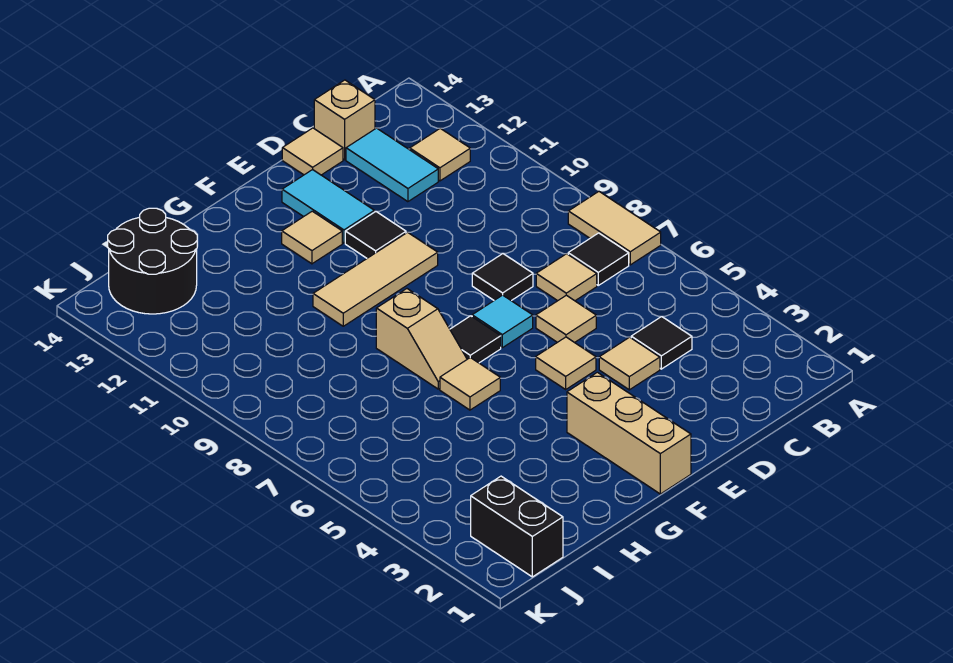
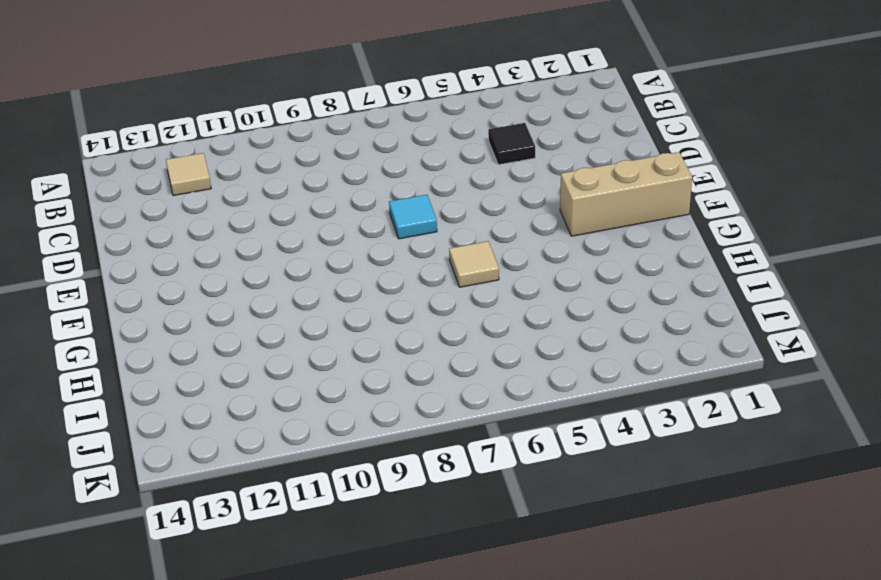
none -> tan tile A7:A8 level 1
none -> black tile B7 level 1
none -> tan tile C7 level 1

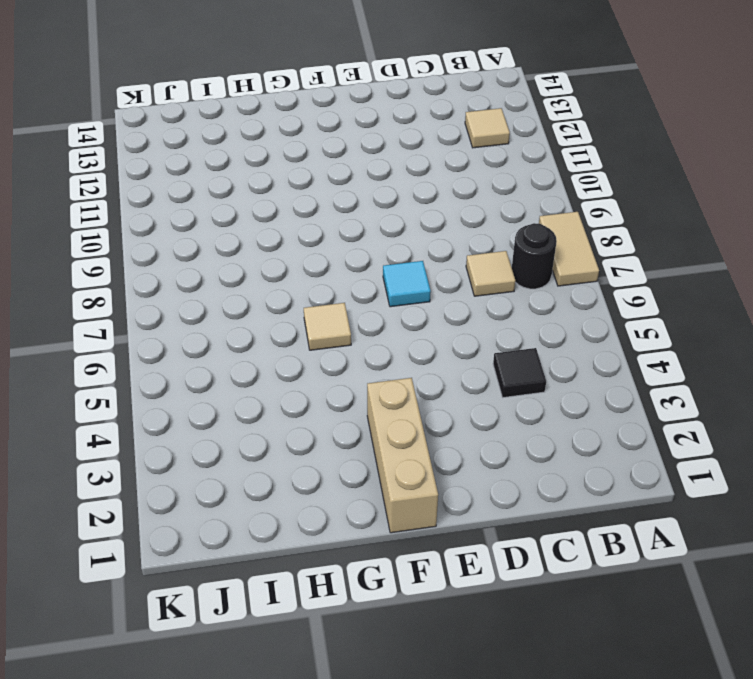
black round brick B7 level 1 -> black tile B7 level 1
none -> cyan tile C12:C13 level 1
none -> tan brick C14 level 1
none -> tan tile D4 level 1

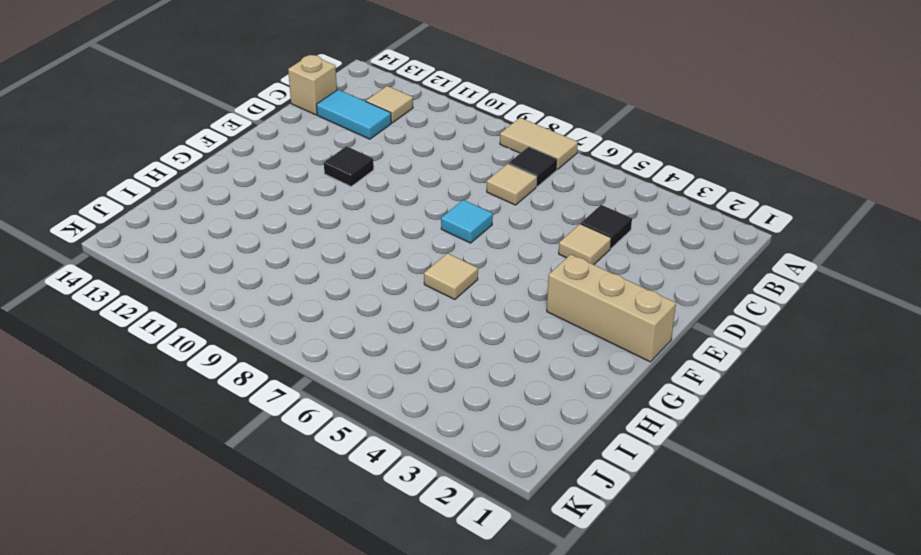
none -> tan tile D6 level 1
none -> black tile D8 level 1
none -> tan tile D14 level 1

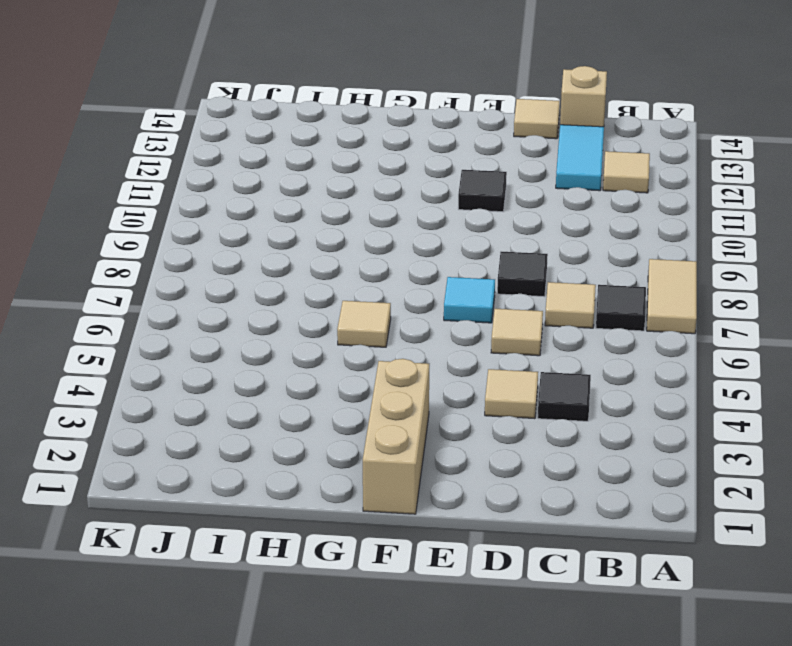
none -> tan tile E5 level 1
none -> tan tile E10:G10 level 1
none -> cyan tile E12:E13 level 1

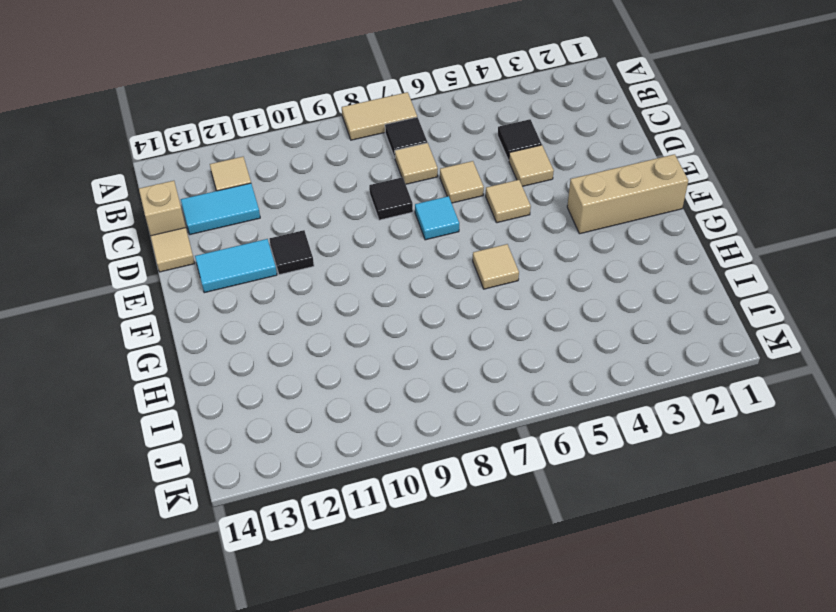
none -> tan tile E10:G10 level 1
none -> black tile F7 level 1
none -> tan tile F12 level 1

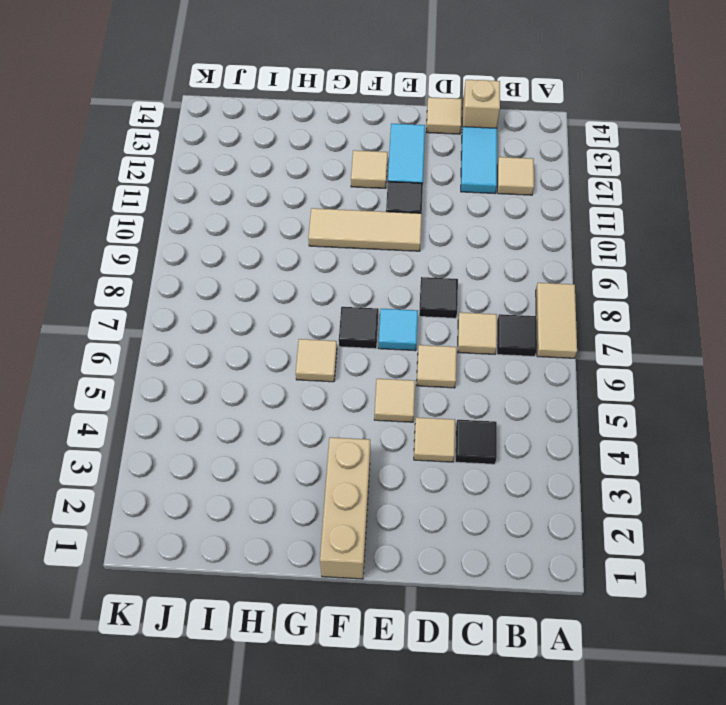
none -> tan slope G7:G8 level 1 top 8
none -> black round brick I13:J14 level 1
none -> black brick J1:J2 level 1

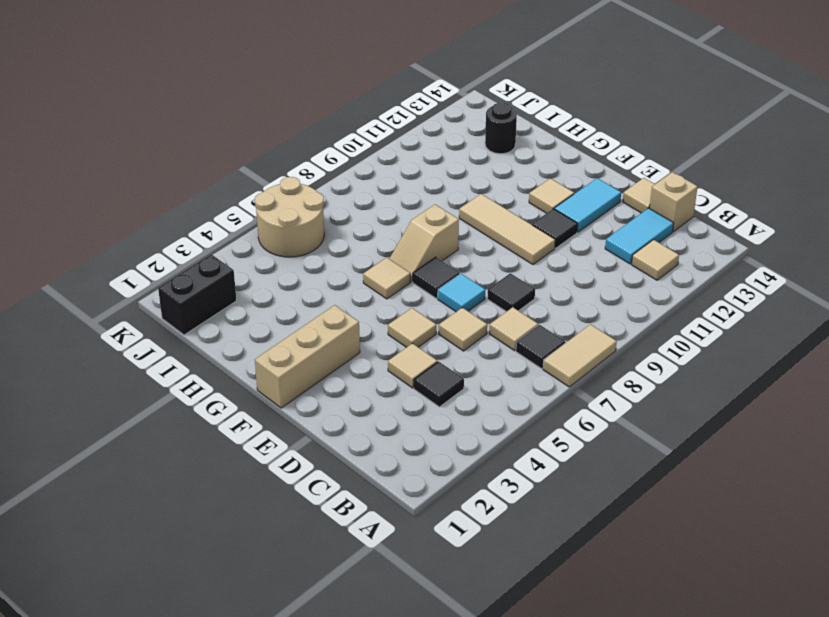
black round brick I13 level 1 -> black round brick I13:J14 level 1
tan round brick J5:K6 level 1 -> none

